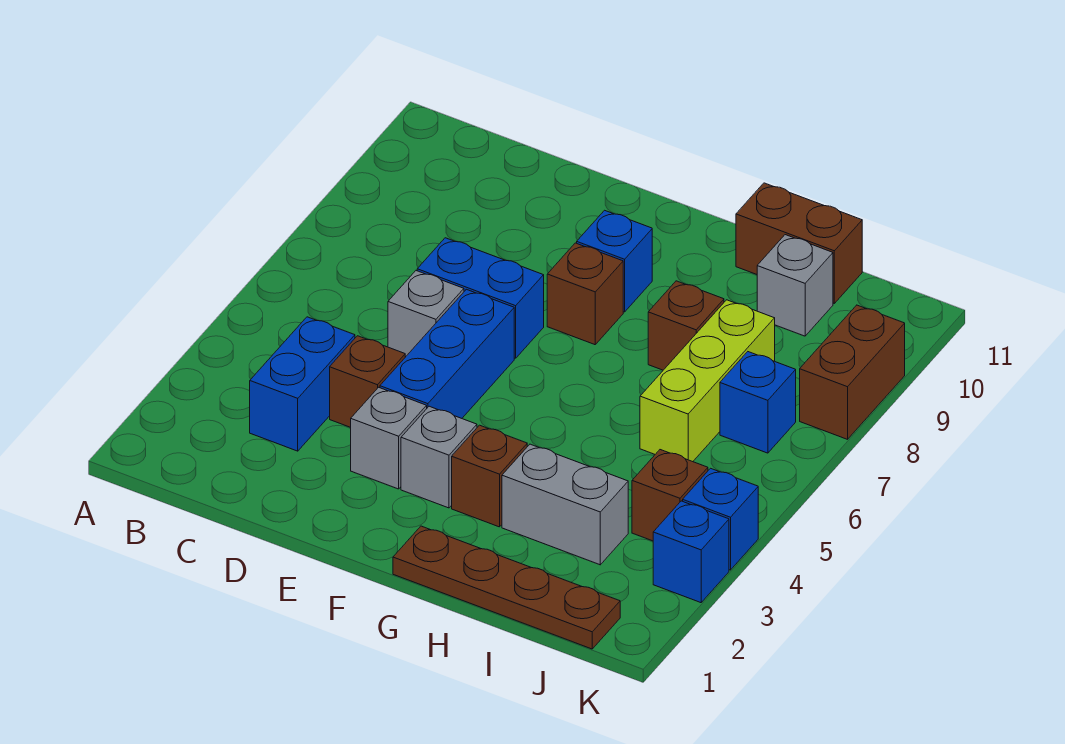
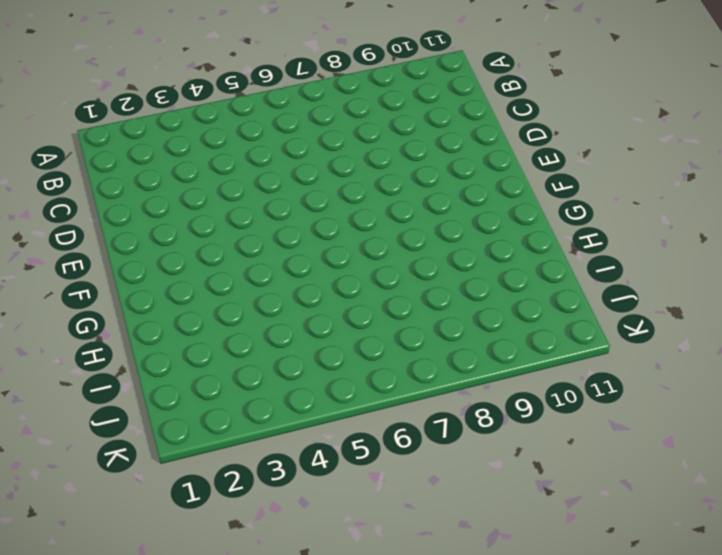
none -> blue brick C3:C4 level 1
none -> brown brick D4 level 1
none -> grey brick D6 level 1

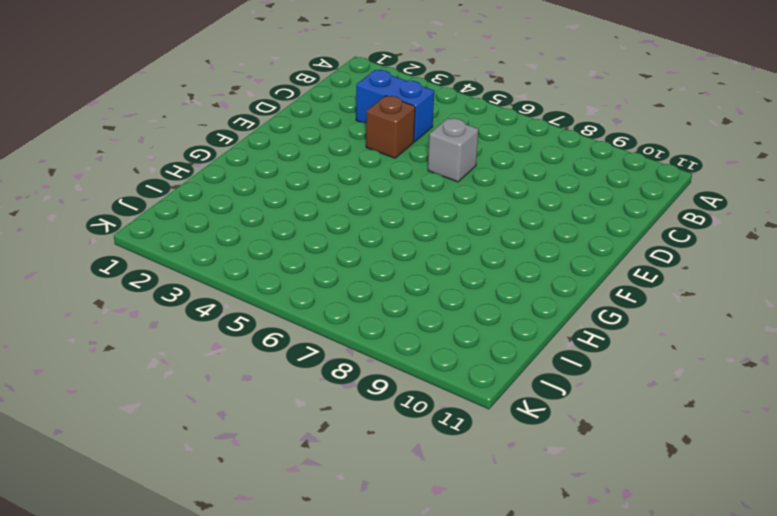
none -> blue brick D7:E7 level 1
none -> grey brick E3 level 1
none -> blue brick E4:E6 level 1

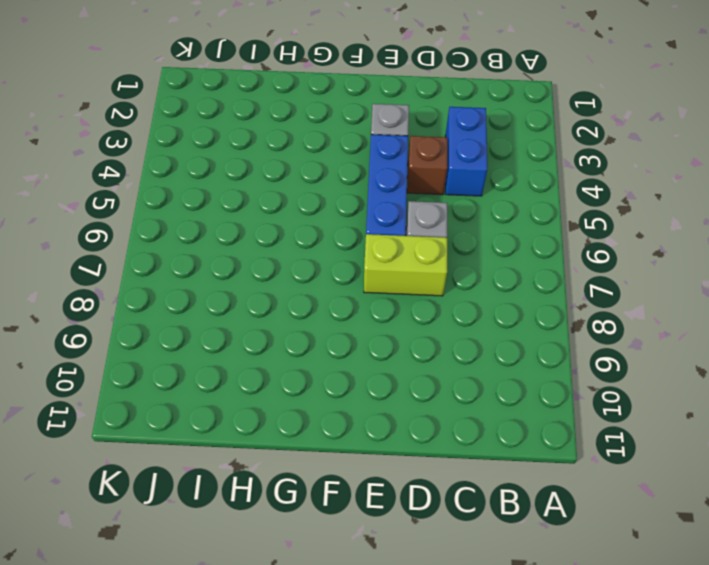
lime brick D7:E7 level 1 -> blue brick D7:E7 level 1
none -> grey brick F3 level 1
none -> brown brick F8 level 1
none -> blue brick F9 level 1

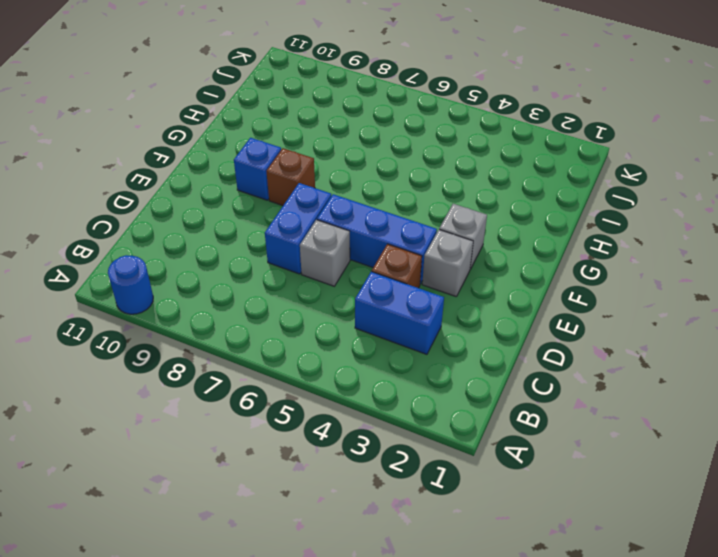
blue round brick A10 level 1 -> none
none -> brown plate G1:J1 level 1
none -> brown brick G3 level 1
none -> grey brick H3:I3 level 1

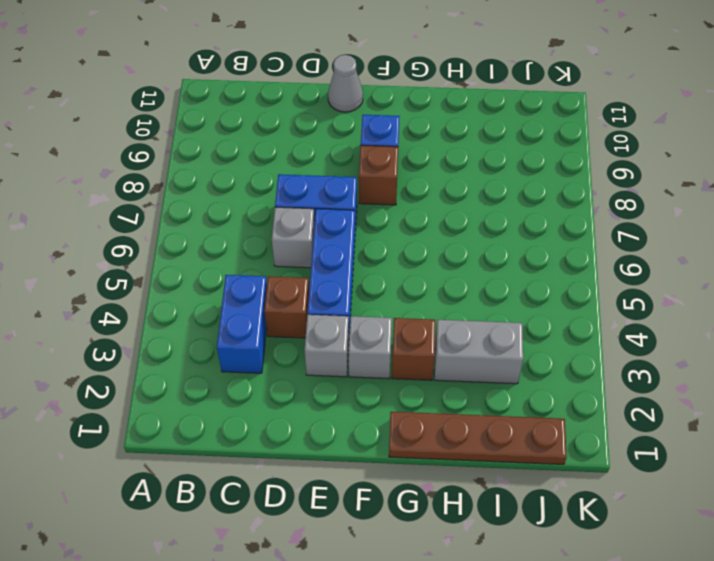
grey cone E11 level 1 -> none
none -> brown brick H8 level 1
none -> brown brick H11:I11 level 1
none -> lime brick I6:I8 level 1

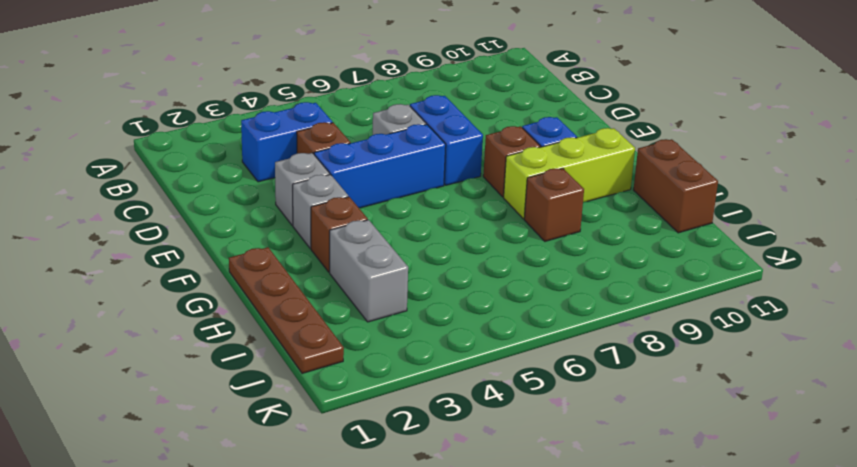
lime brick G8:G10 level 1 -> lime brick I6:I8 level 1
none -> grey brick I10 level 1
none -> brown brick J4 level 1
none -> blue brick J7 level 1

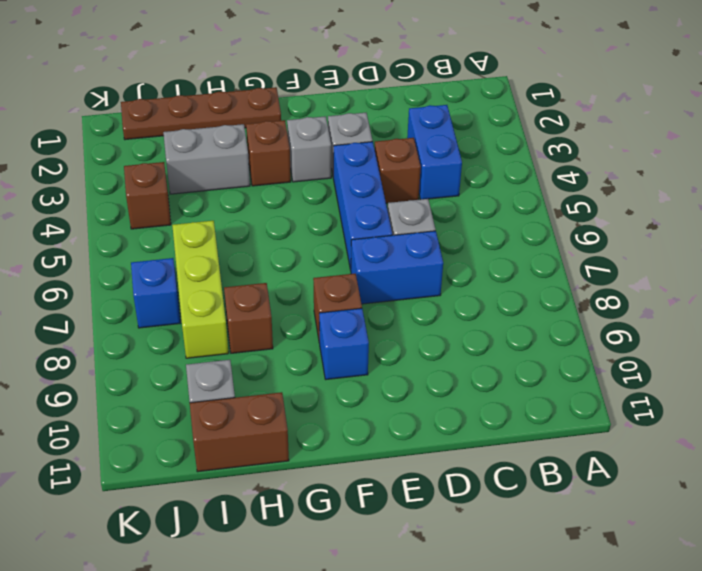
none -> blue brick K3 level 1
none -> blue brick K4 level 1
none -> brown brick K8:K9 level 1

